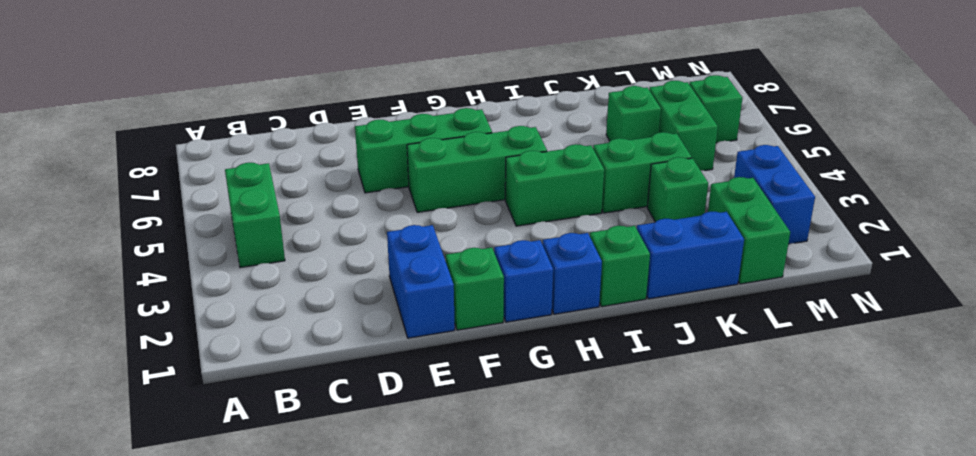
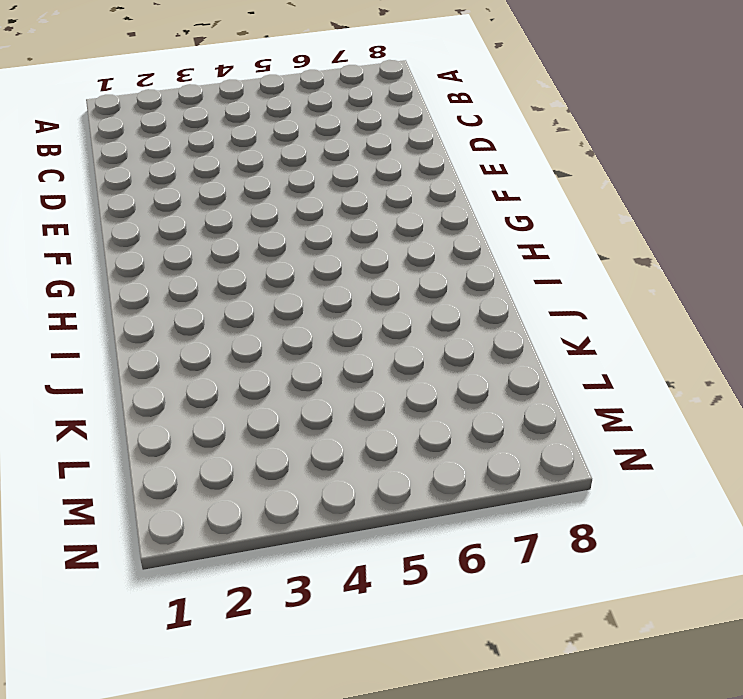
none -> green brick B4:B5 level 1
none -> blue brick E1:E2 level 1
none -> green brick E6:G6 level 1

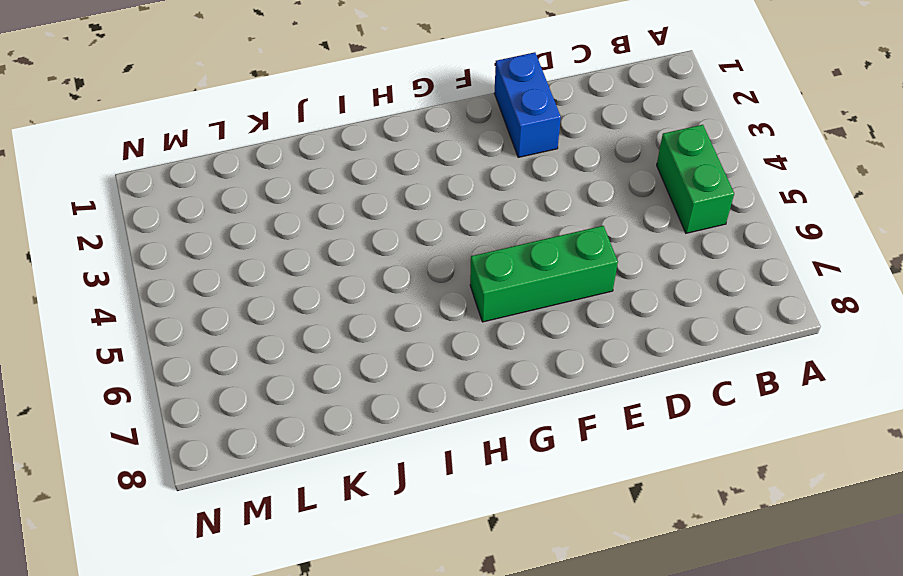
none -> green brick F1 level 1
none -> green brick F5:H5 level 1
none -> blue brick G1 level 1

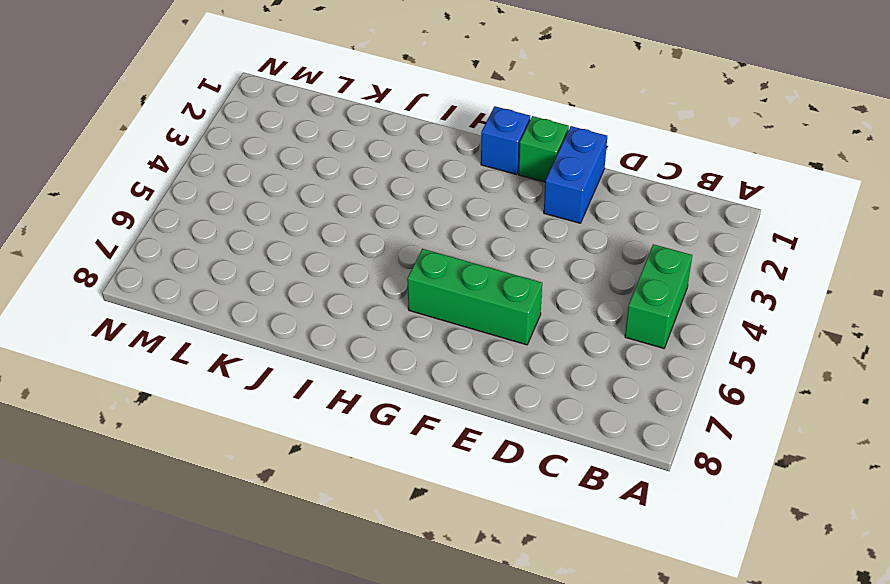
none -> green brick F5:H5 level 1
none -> blue brick H1 level 1
none -> green brick H4:I4 level 1

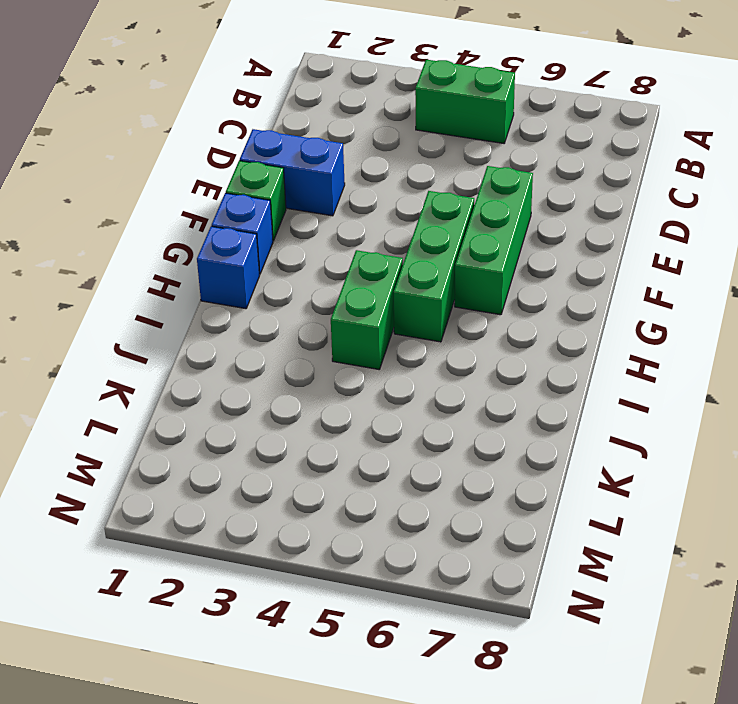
none -> green brick I1 level 1
none -> blue brick J1:K1 level 1
none -> green brick J4:K4 level 1

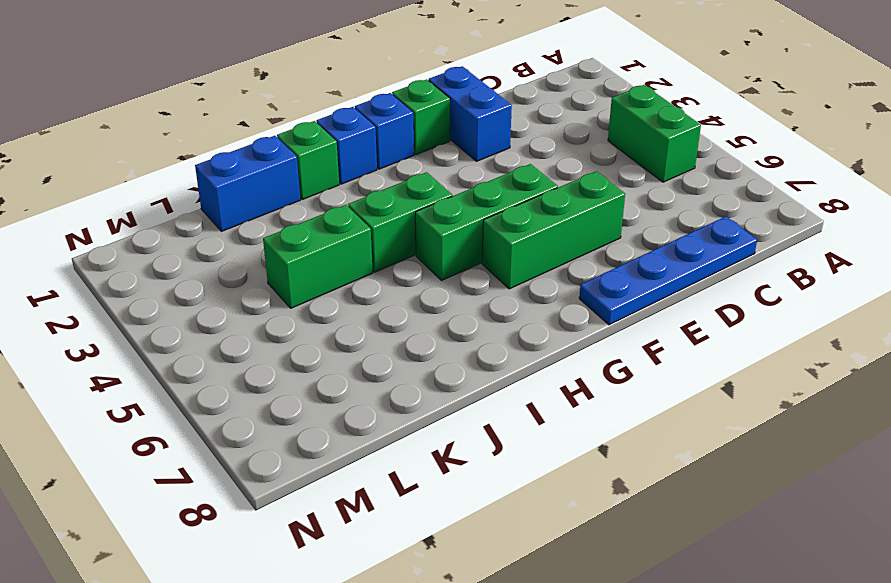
blue plate C8:F8 level 1 -> none
none -> green brick K3 level 1
none -> green brick K6 level 1
none -> green brick L1:L2 level 1

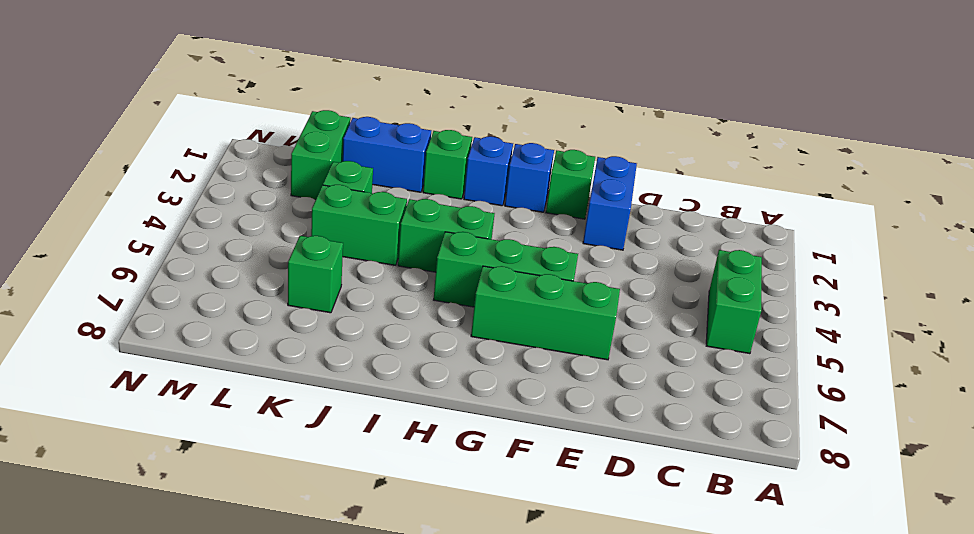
none -> green brick L5:L6 level 1
none -> blue brick M2:M3 level 1
none -> green brick M6 level 1

